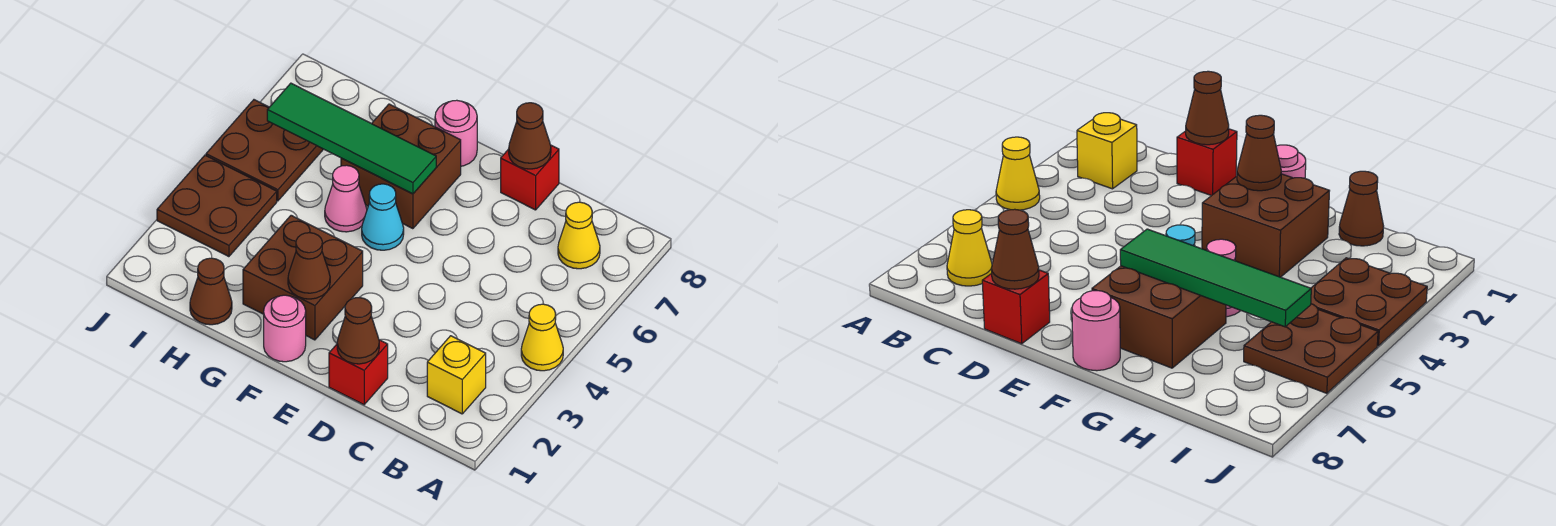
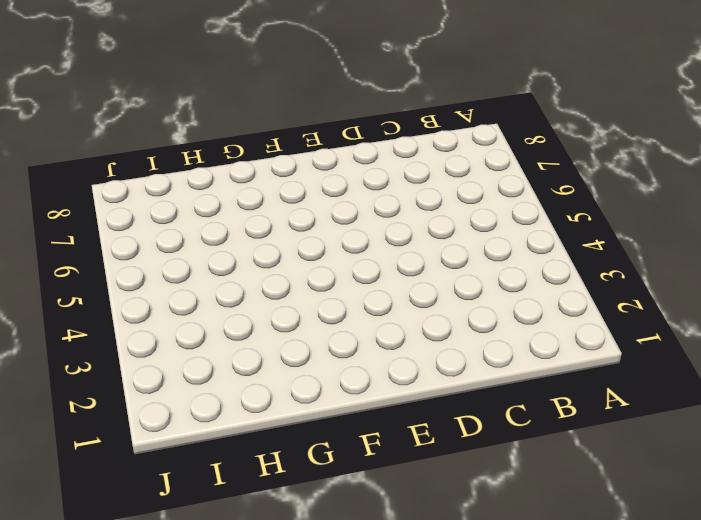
none -> yellow cone A4 level 1
none -> yellow brick B2 level 1
none -> yellow cone B7 level 1

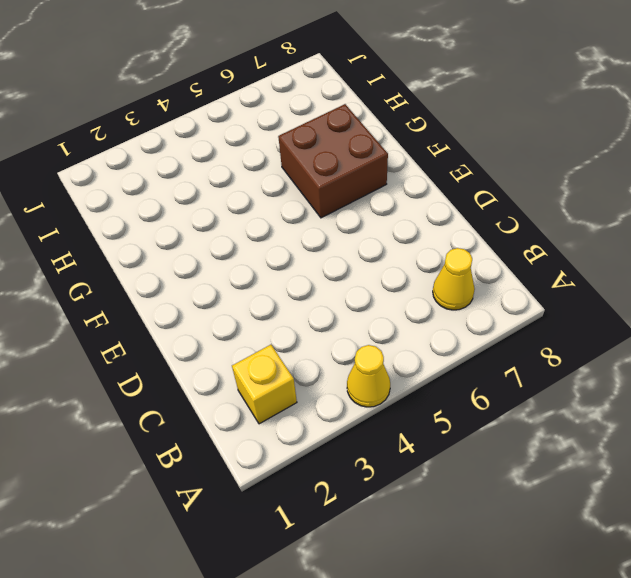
none -> red brick D1 level 1
none -> red brick D8 level 1
none -> pink round brick F1 level 1

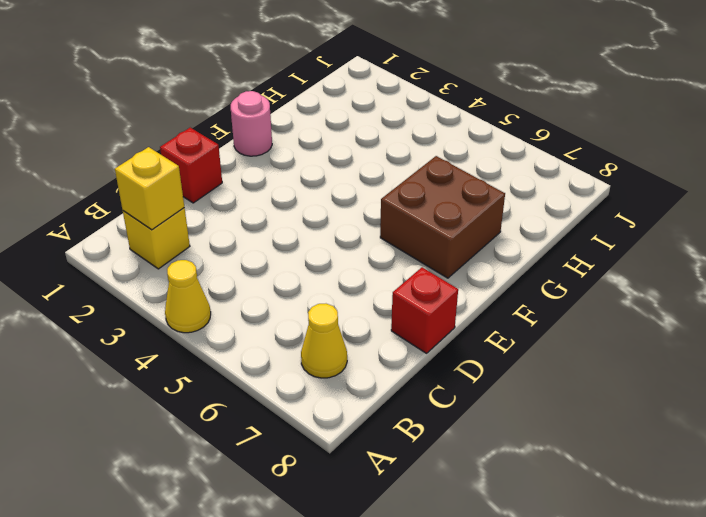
yellow brick B2 level 2 -> none
none -> brown brick F2:G3 level 1
none -> cyan cone F5 level 1
none -> pink round brick F8 level 1

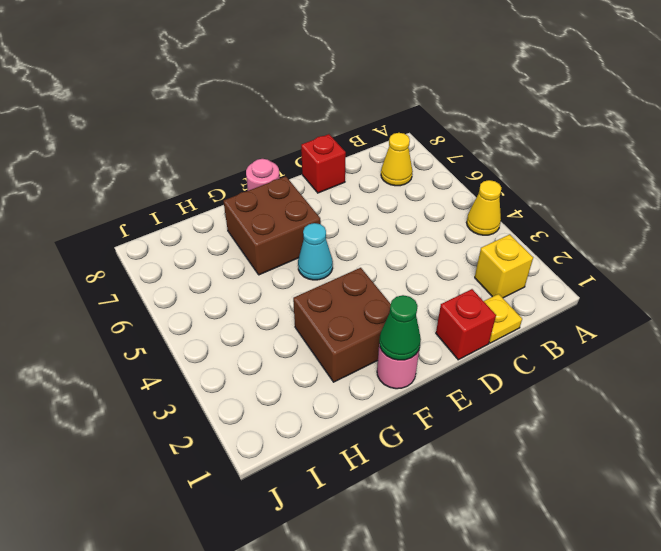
yellow plate C1 level 1 -> none
green cone F1 level 2 -> none
none -> pink cone G5 level 1
none -> brown cone H1 level 1
none -> brown plate I3:J4 level 1

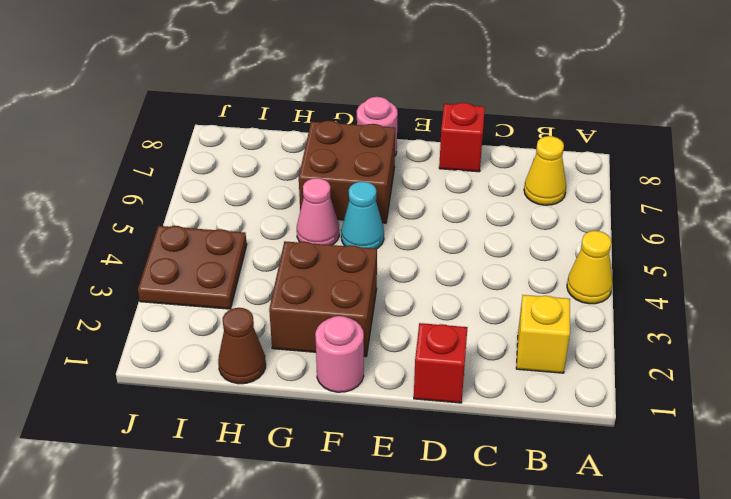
none -> brown plate I5:J6 level 1
none -> brown cone D1 level 2
none -> brown cone D8 level 2

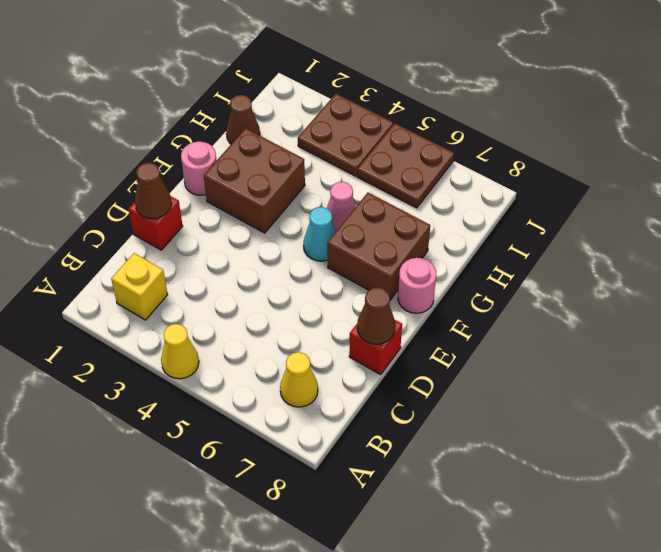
none -> brown cone F2 level 2
none -> green tile F6:I6 level 2

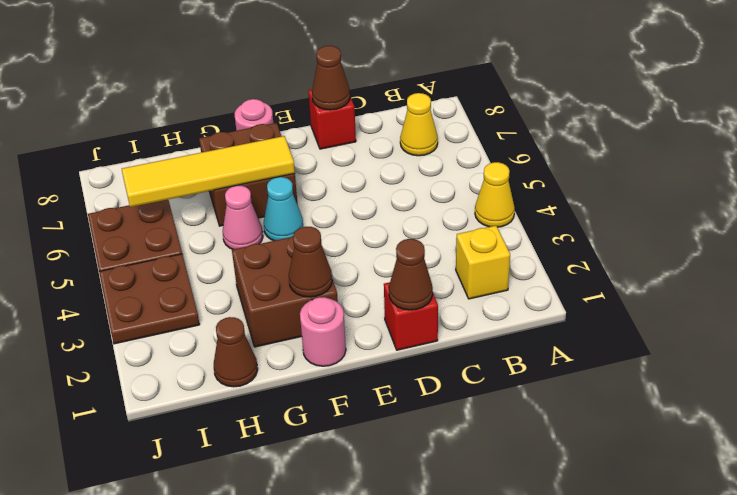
yellow tile F6:I6 level 2 -> green tile F6:I6 level 2

